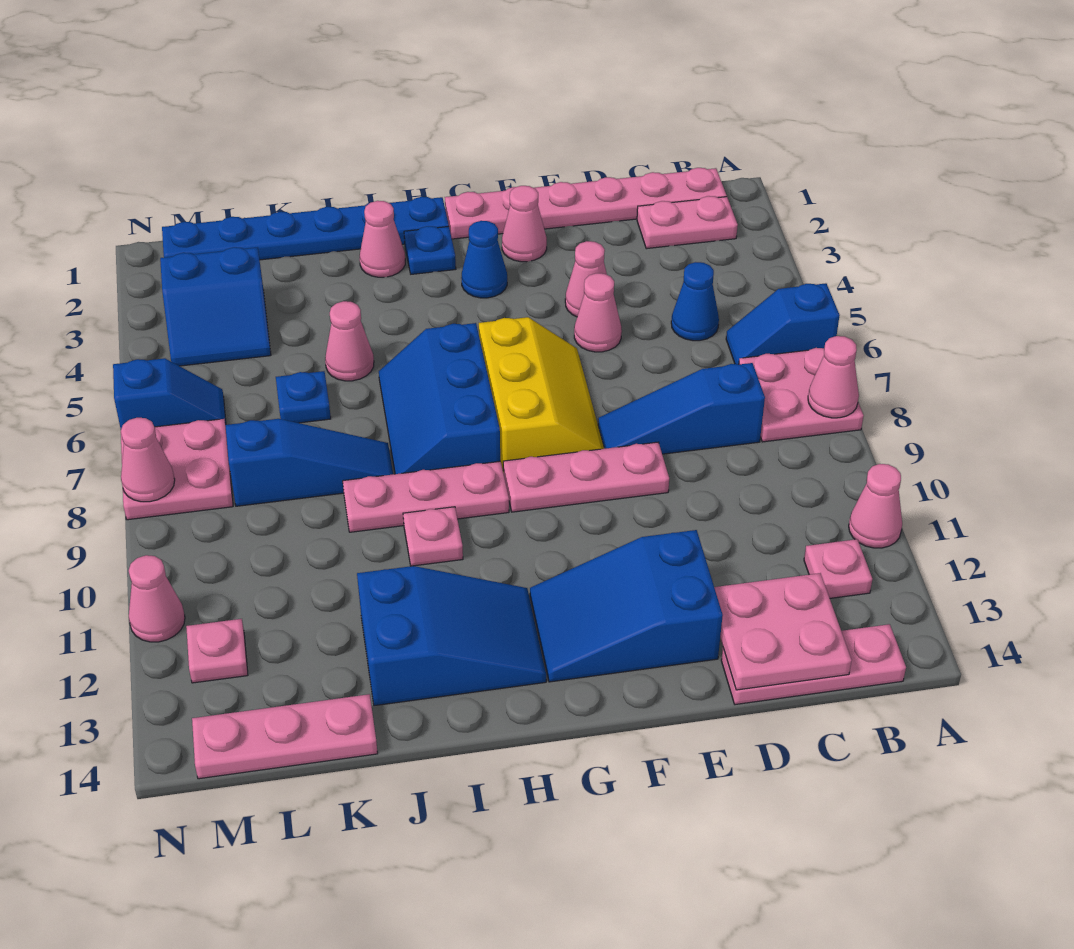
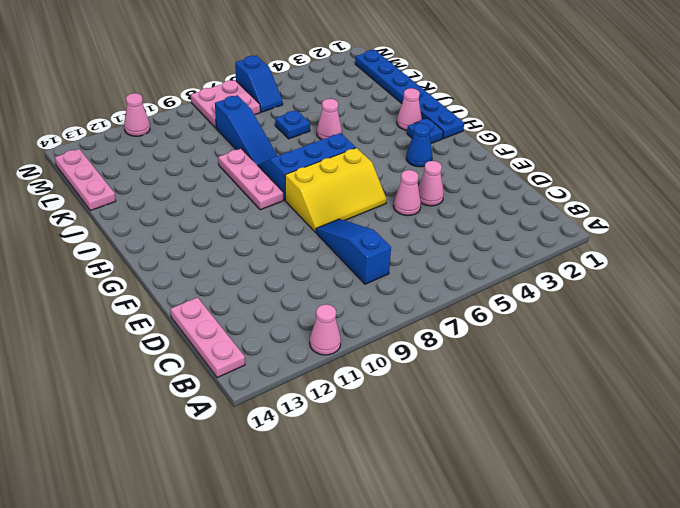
none -> blue slope A6:B6 level 1 top A
none -> pink plate A7:B8 level 1
none -> pink plate B1:G1 level 1
none -> pink plate B2:C2 level 1

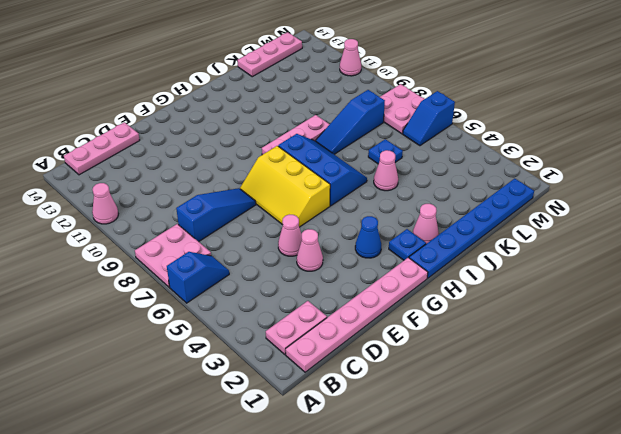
none -> pink plate B12 level 1
none -> blue cone C5 level 1
none -> pink plate E9:G9 level 1
none -> blue slope E12:G13 level 1 top E

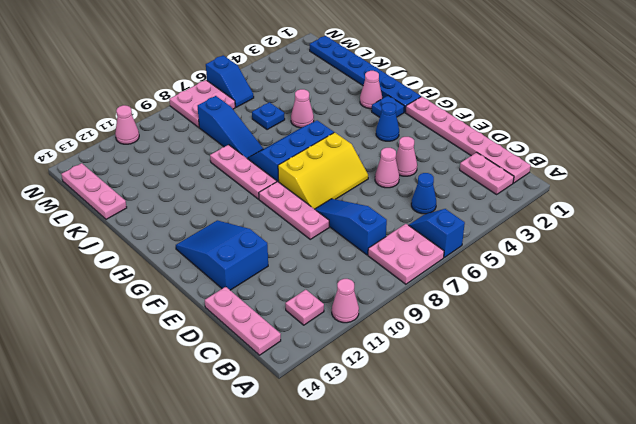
none -> pink cone F2 level 1
none -> blue slope H12:J13 level 1 top J
none -> pink plate I10 level 1
none -> blue slope L3:M4 level 1 top 3

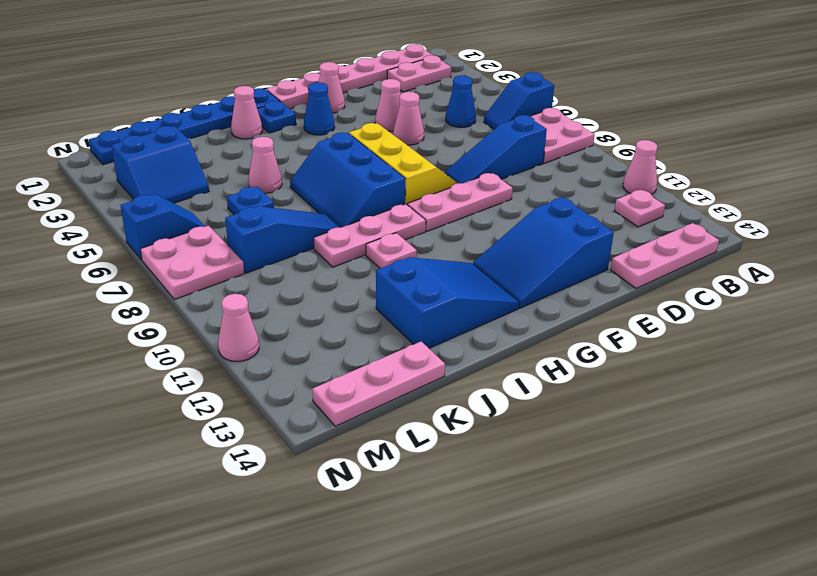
none -> pink plate M12 level 1
none -> pink cone A8 level 2
none -> pink plate C13:D14 level 2
none -> pink cone N8 level 2

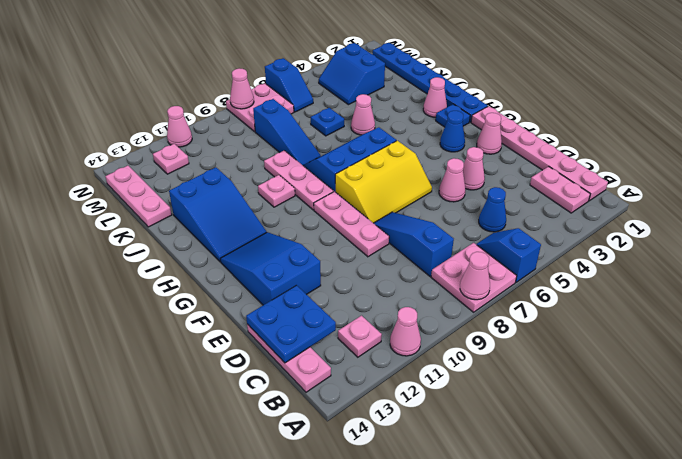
blue plate C13:D14 level 2 -> pink plate C13:D14 level 2

